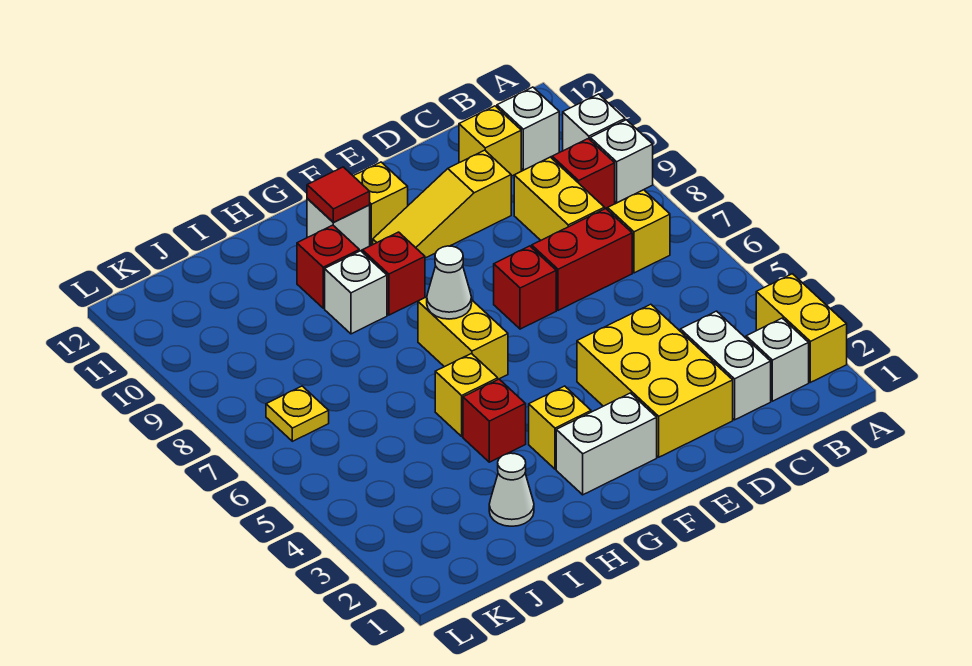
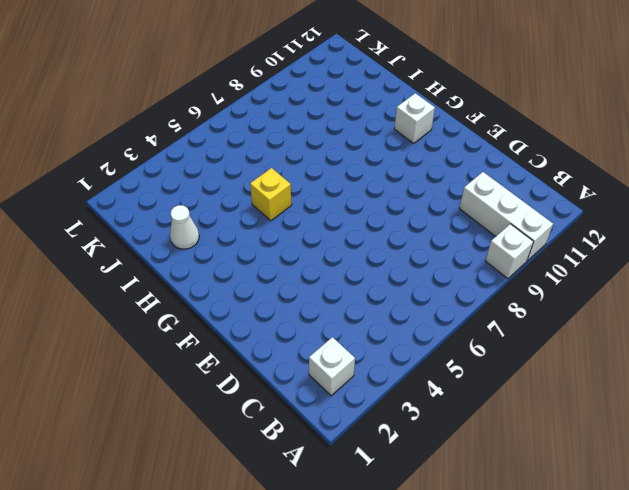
white brick A10:C10 level 1 -> white brick A10 level 1
none -> yellow brick A2:A3 level 1
none -> yellow brick B7 level 1
none -> red brick B9 level 1

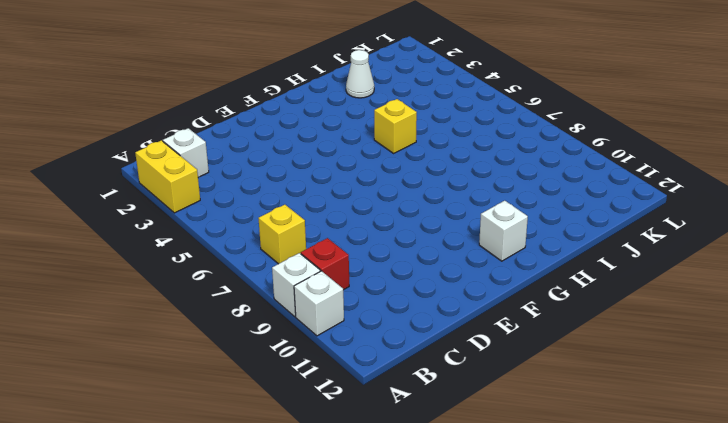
none -> white brick B11 level 1
none -> white brick C2:C3 level 1
none -> red brick C7:D7 level 1

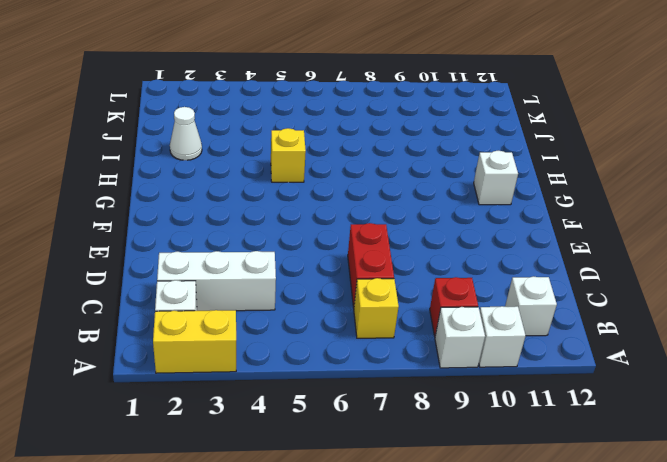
white brick C2:C4 level 1 -> white brick C2:C3 level 1
none -> yellow brick C8:C9 level 1
none -> yellow brick C11 level 1
none -> yellow brick D2:E4 level 1

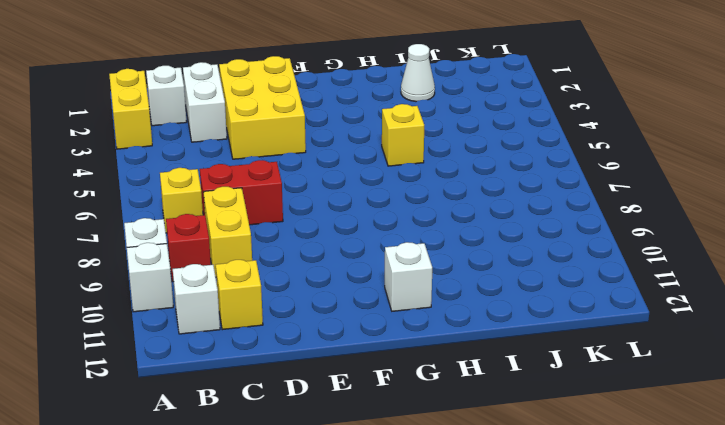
none -> yellow slope D10:F10 level 1 top D
none -> red brick E7 level 1
none -> white brick F2:G2 level 1

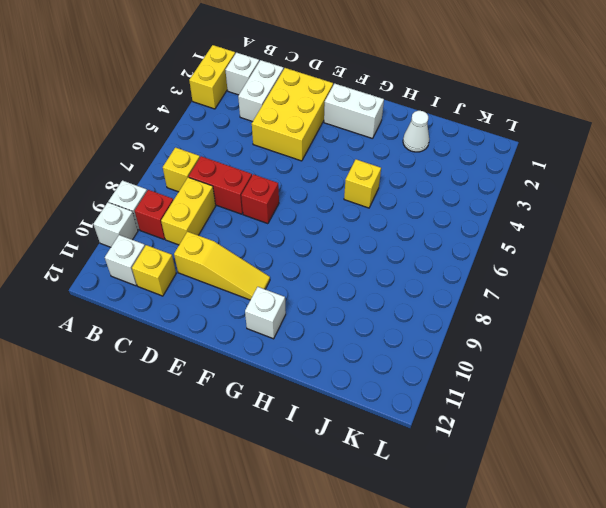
none -> yellow brick F11 level 1
none -> yellow brick G3 level 1
none -> yellow brick G6:G7 level 1

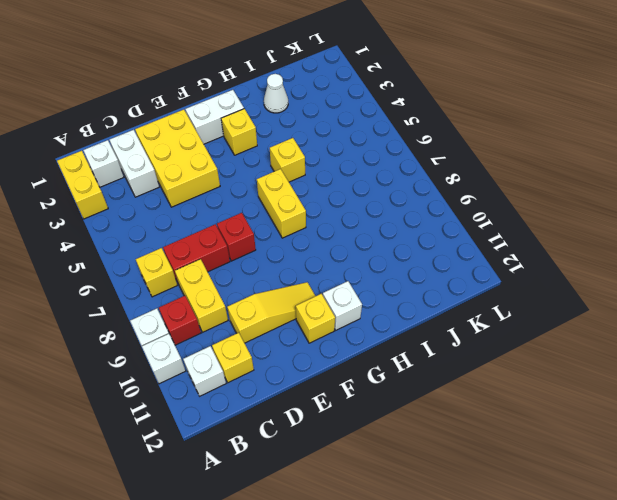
none -> red brick G9 level 1
none -> red brick H4 level 1
none -> white brick H9 level 1

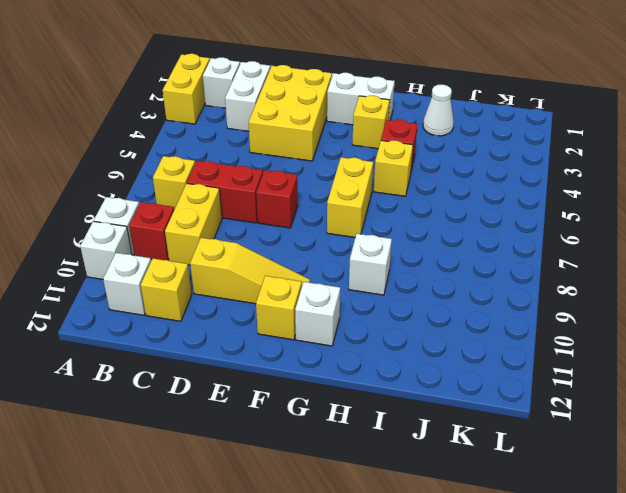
none -> red brick G9 level 1
none -> red brick H10 level 1
none -> yellow plate K7 level 1

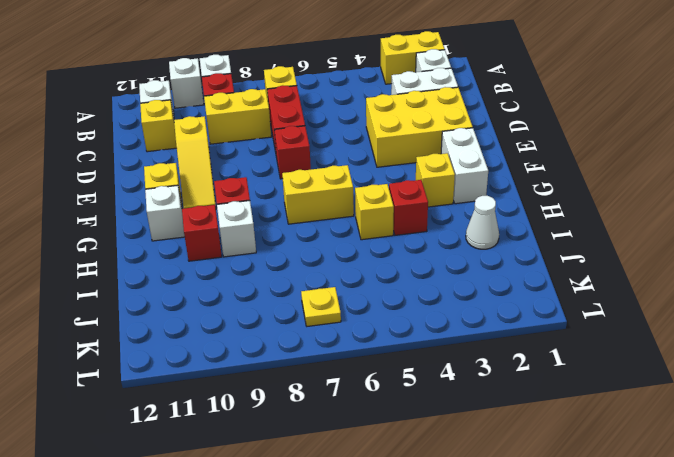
none -> white cone G7 level 2
none -> red tile G11 level 2

